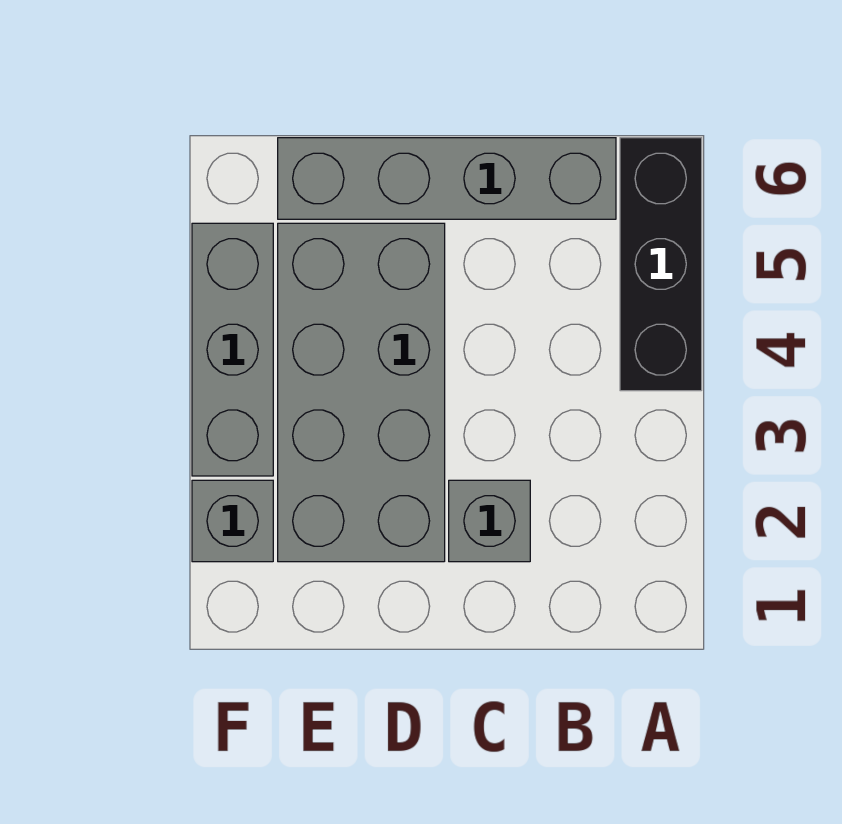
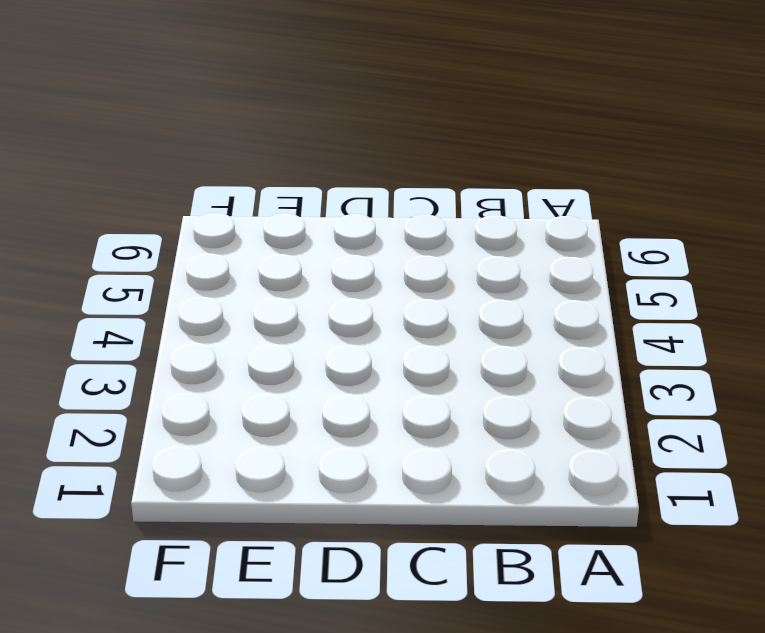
none -> black brick A4:A6 level 1
none -> grey brick B6:E6 level 1

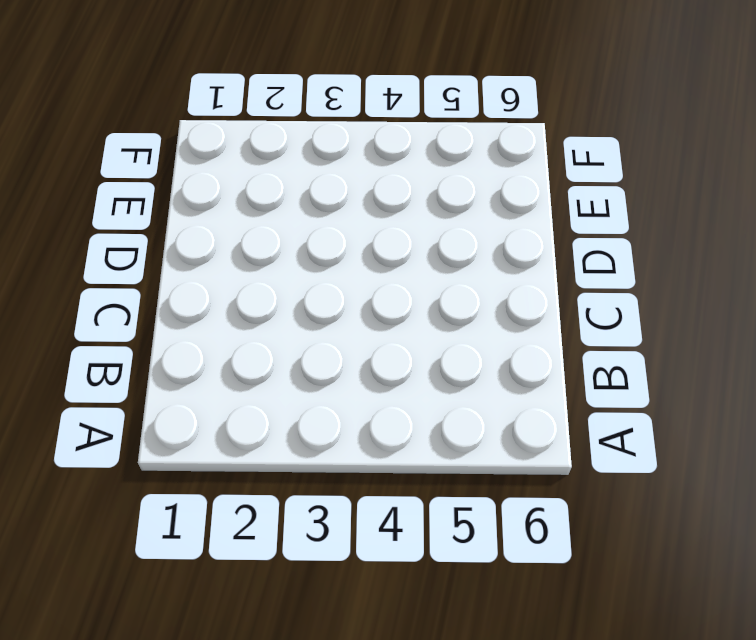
none -> black brick A4:A6 level 1
none -> grey brick B6:E6 level 1

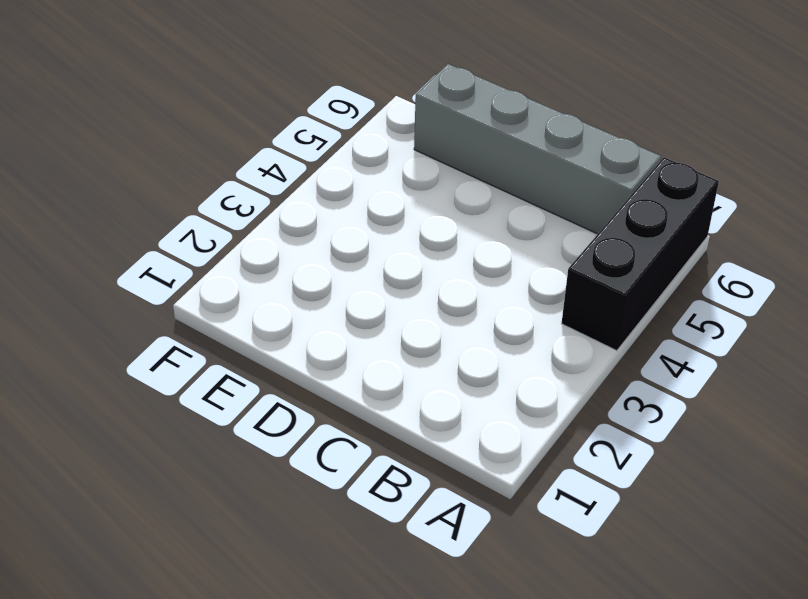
none -> grey brick C2 level 1
none -> grey brick D2:E5 level 1

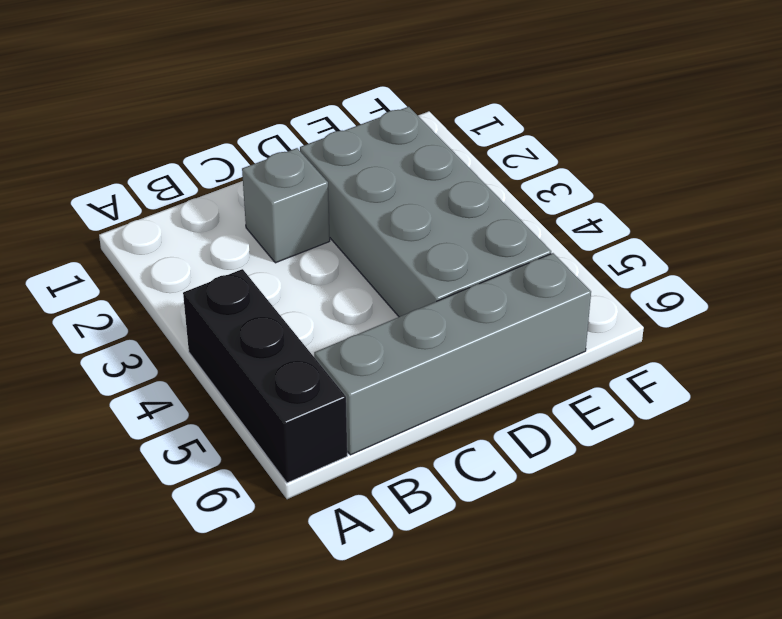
none -> grey brick F2 level 1
none -> grey brick F3:F5 level 1

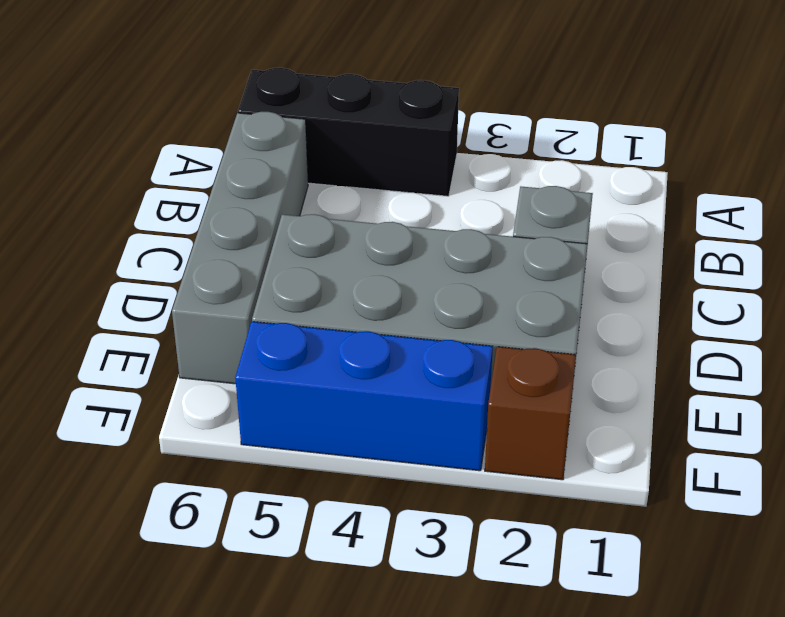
brown brick F2 level 1 -> grey brick F2 level 1
blue brick F3:F5 level 1 -> grey brick F3:F5 level 1

